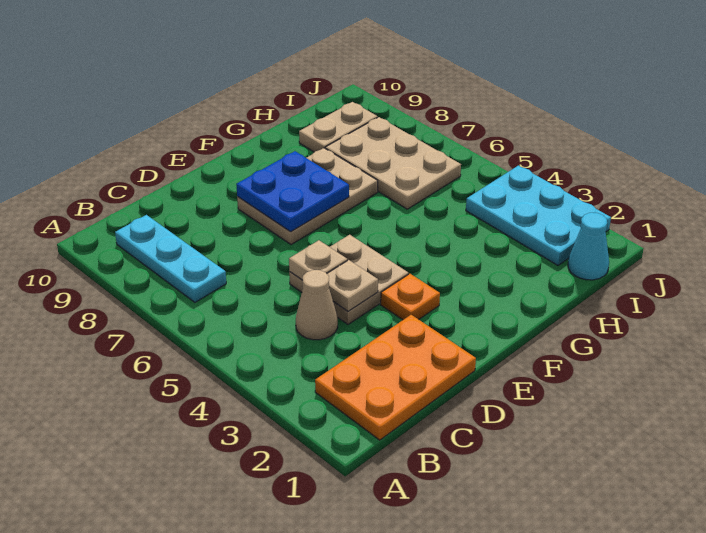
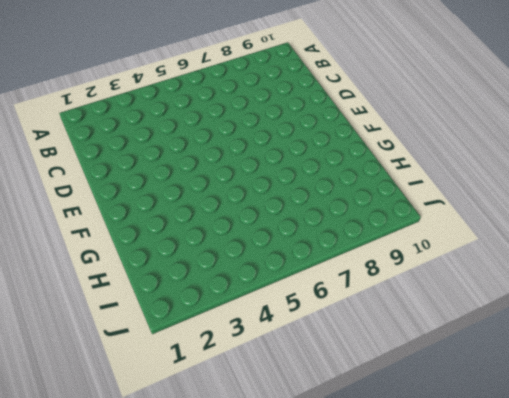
none -> orange plate B1:D2 level 1
none -> cyan plate B7:B9 level 1
none -> tan cone C4 level 1

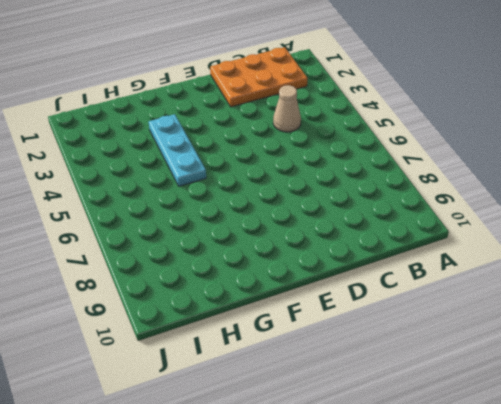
cyan plate G3:G5 level 1 -> cyan plate B7:B9 level 1
none -> tan plate D4:E5 level 1
none -> orange plate E3 level 1
none -> tan plate E7:G8 level 1

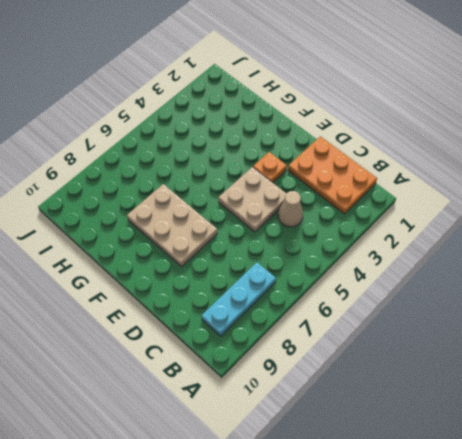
none -> tan plate H6:I8 level 1
none -> tan plate H9:I9 level 1
none -> cyan cone I1 level 1

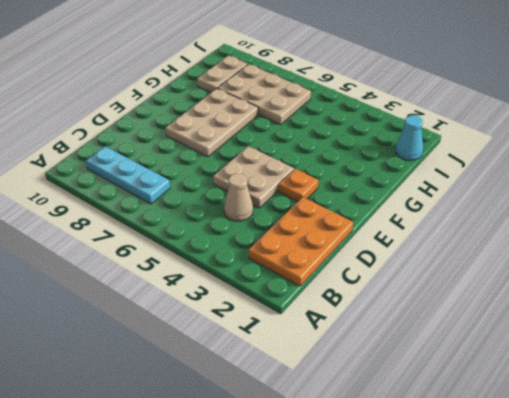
none -> cyan plate I2:J4 level 1
none -> tan plate D4 level 2
none -> tan plate D5 level 2

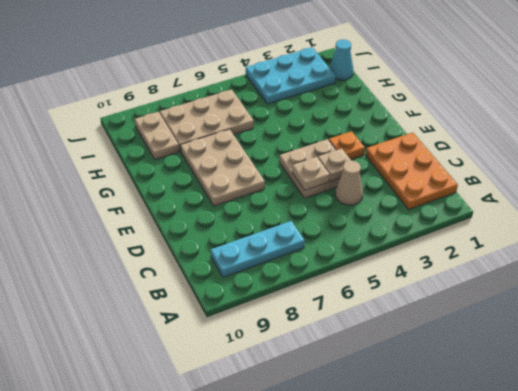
none -> blue plate E7:F8 level 2

